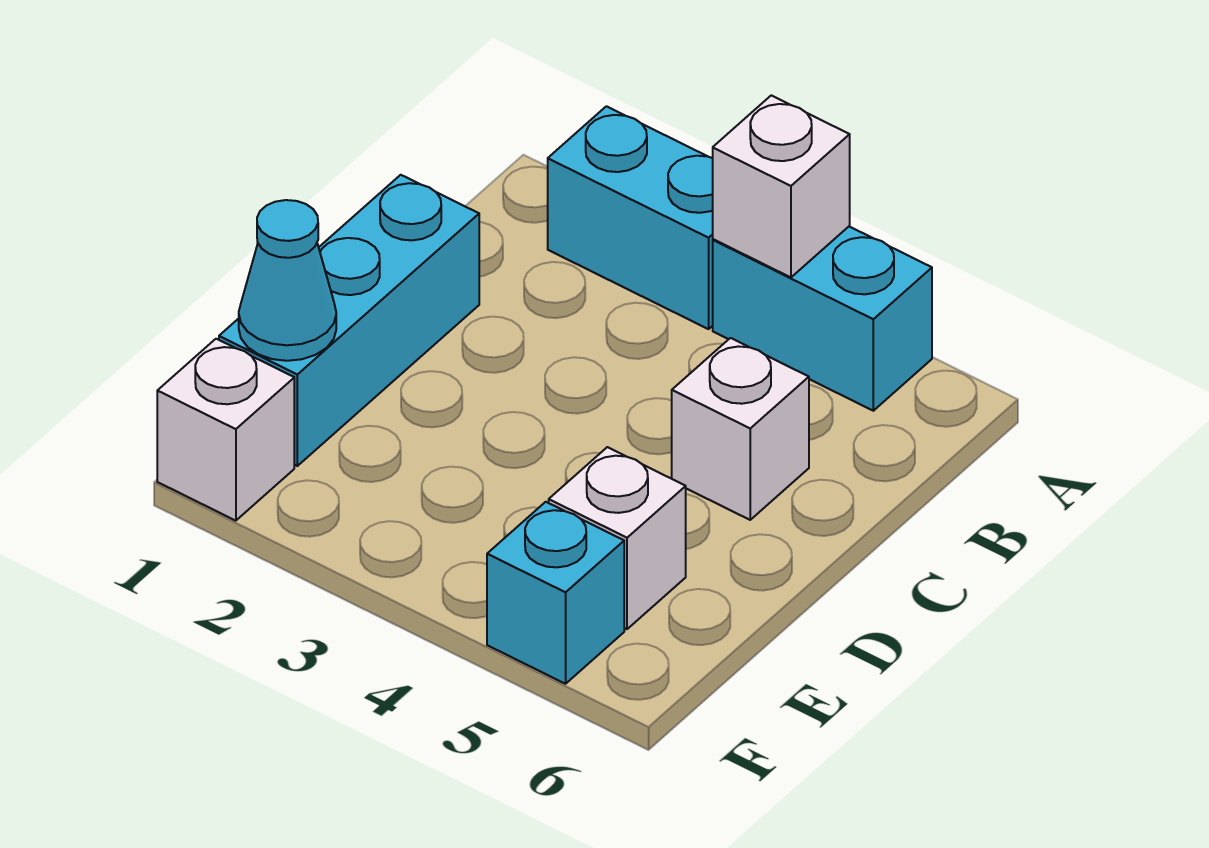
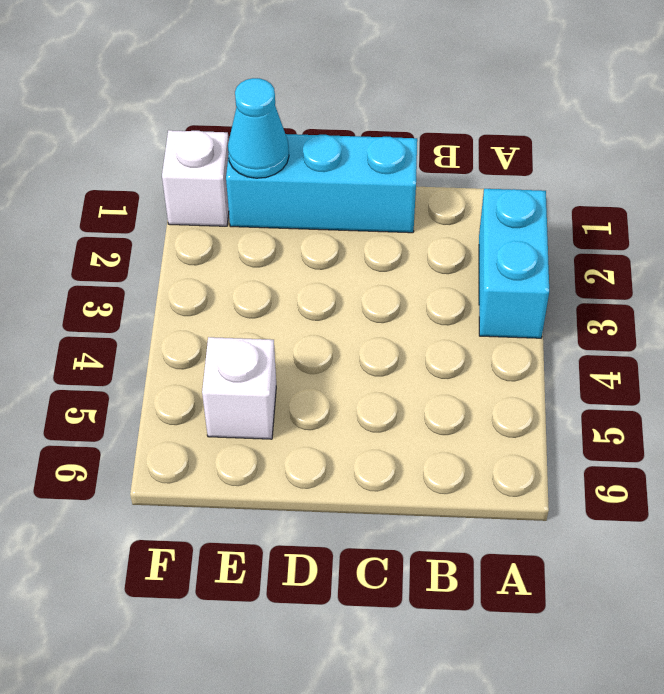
none -> cyan brick A4:A5 level 1
none -> white brick C5 level 1

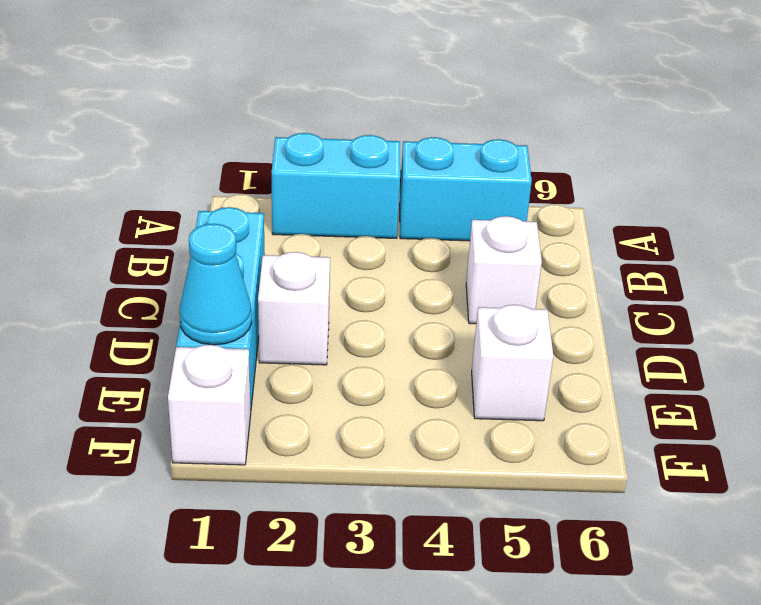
white brick D2 level 1 -> white brick A4 level 2
none -> cyan brick F5 level 1

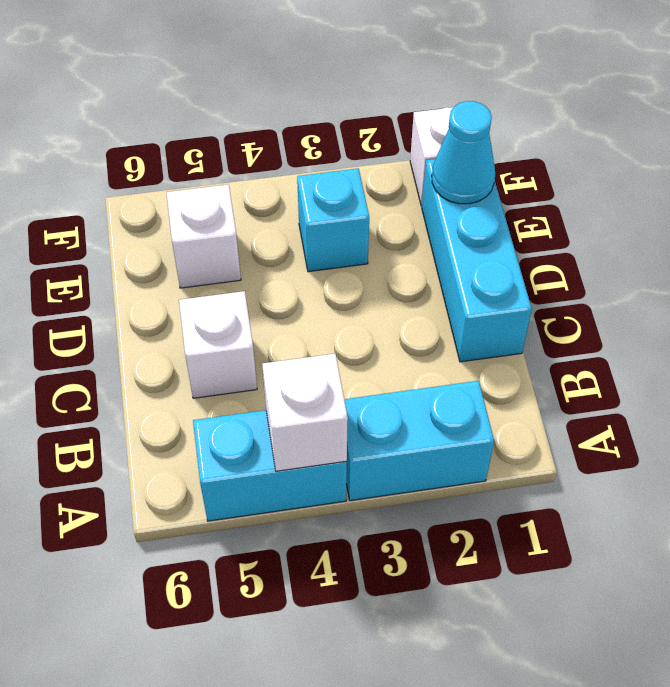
cyan brick E3 level 1 -> cyan brick F5 level 1

